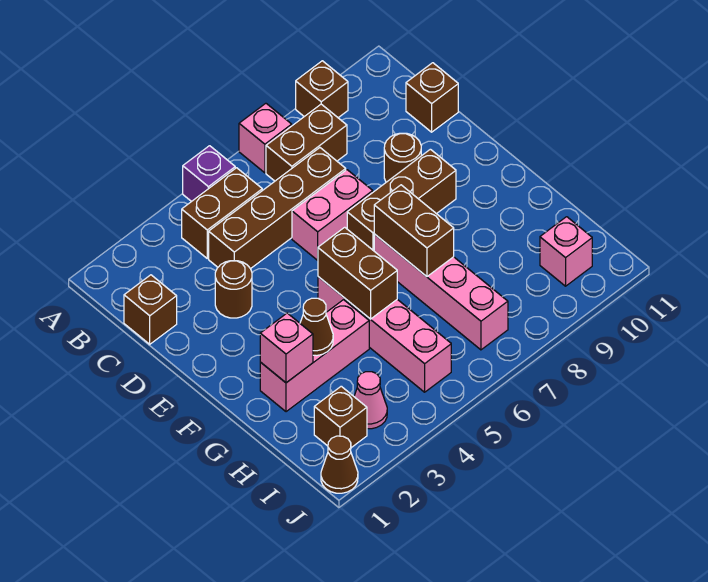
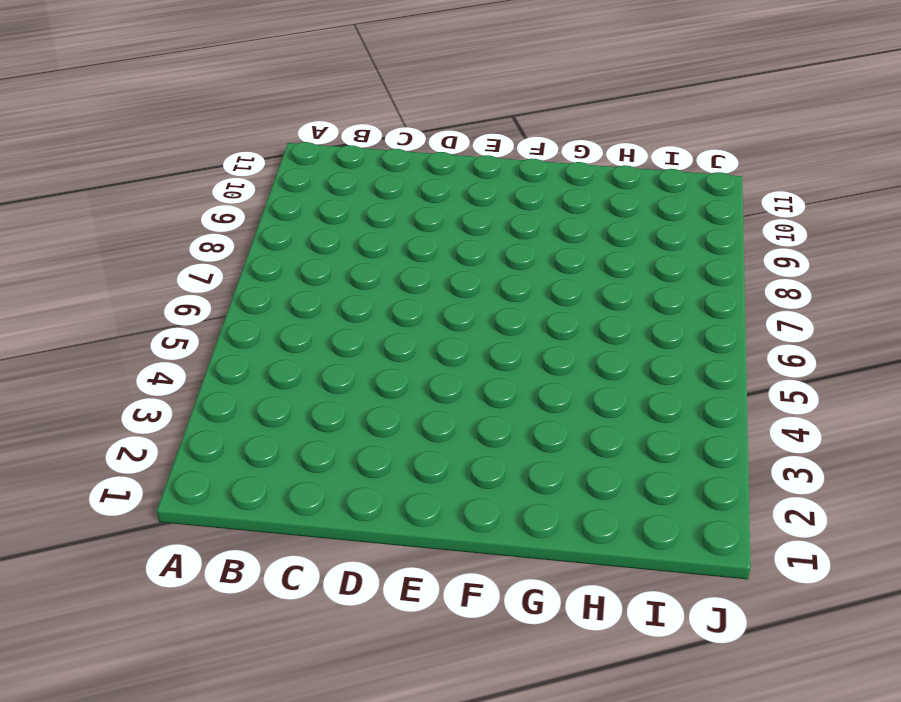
none -> purple brick A5 level 1
none -> pink brick A7 level 1
none -> brown brick A9 level 1

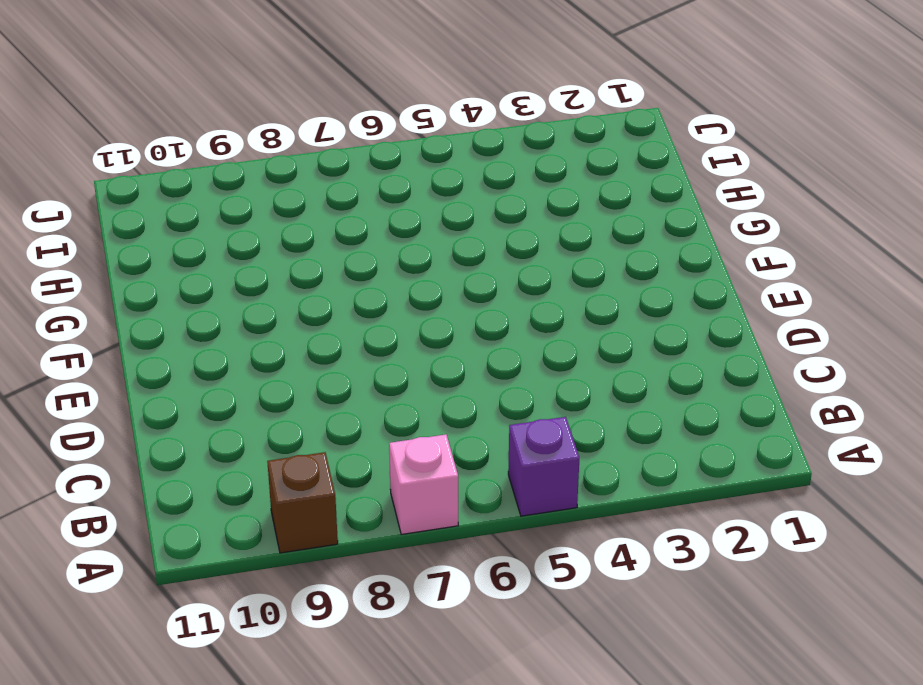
none -> brown brick B4:B5 level 1
none -> brown brick B7:B8 level 1
none -> brown brick C1 level 1

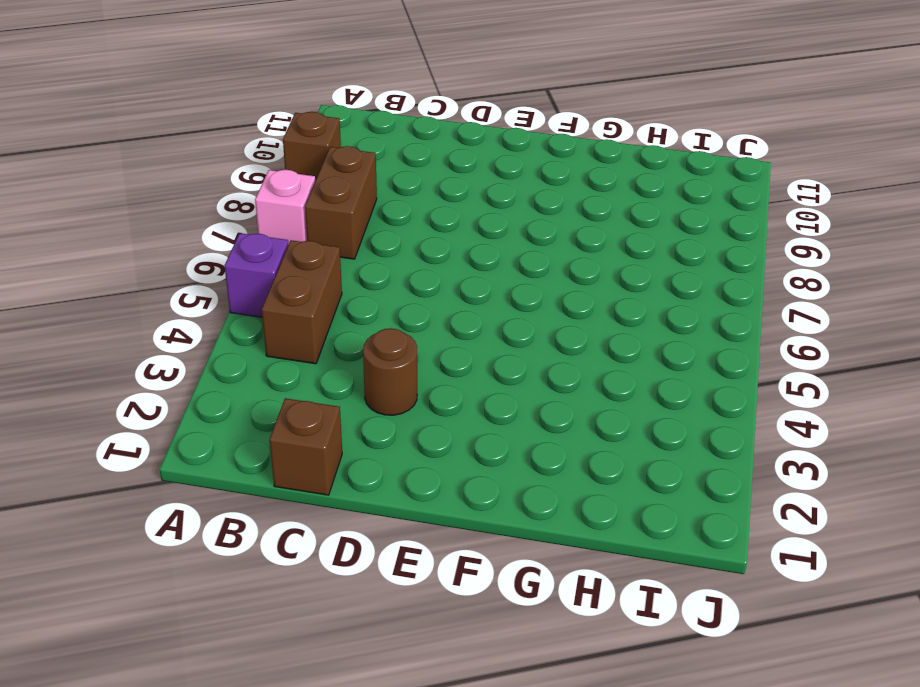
none -> brown brick C4:C7 level 1
none -> brown brick C11 level 1
none -> pink brick D6:D7 level 1

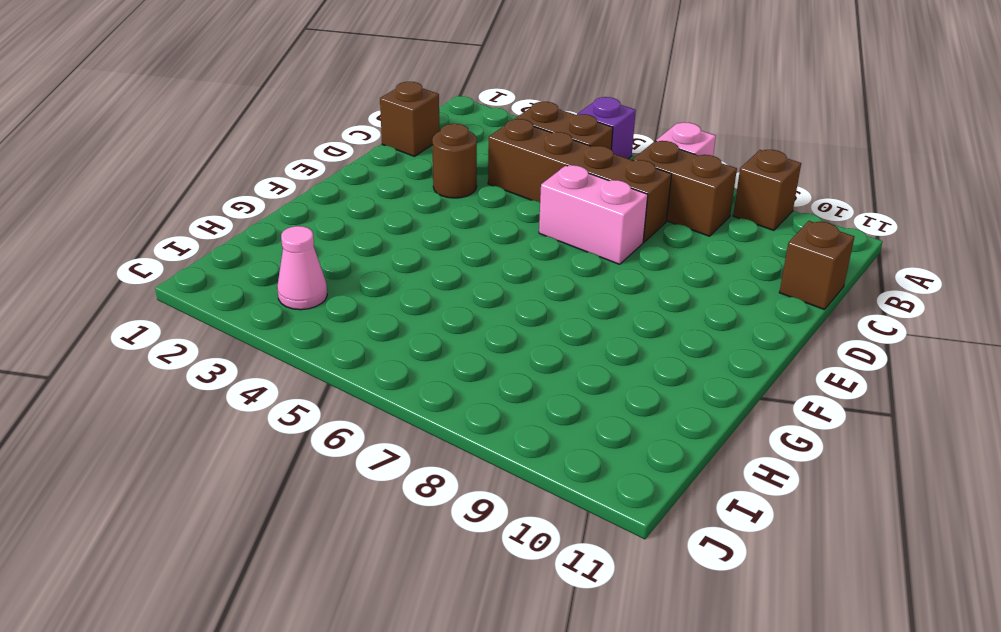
none -> brown round brick D9 level 1
none -> brown brick E7:E9 level 1
none -> pink brick F5:I5 level 1

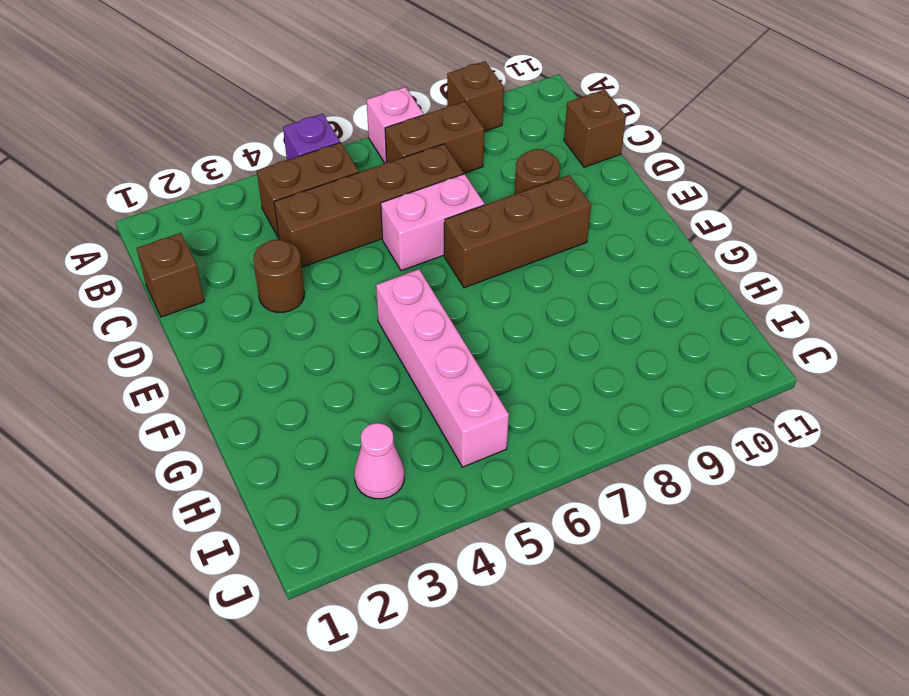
none -> pink brick F7:I7 level 1
none -> pink brick G2:G4 level 1
none -> brown brick I2 level 1

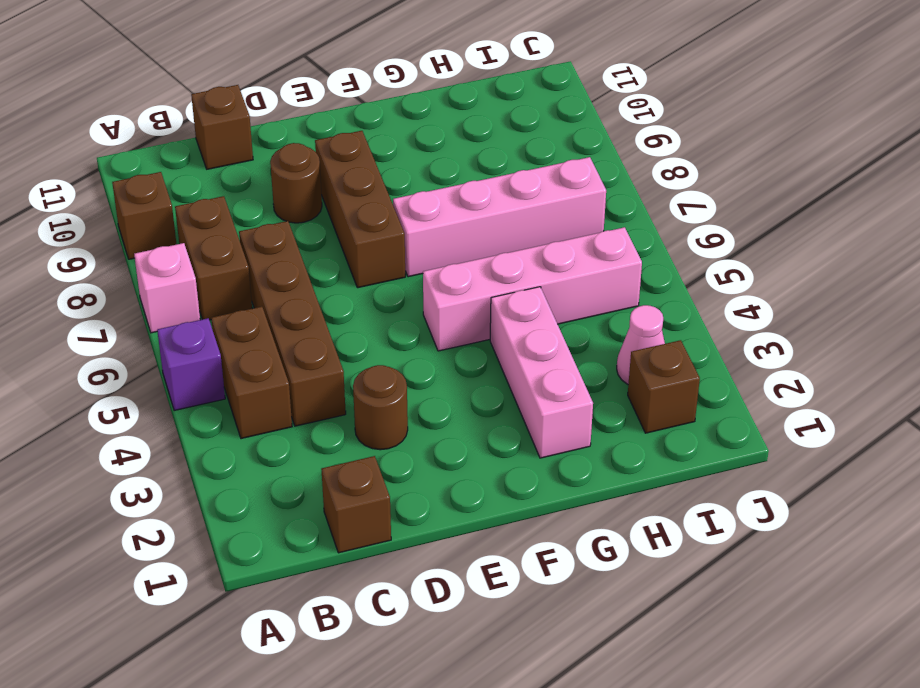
none -> pink brick D6:D7 level 1
none -> pink brick I10 level 1
none -> brown cone J1 level 1

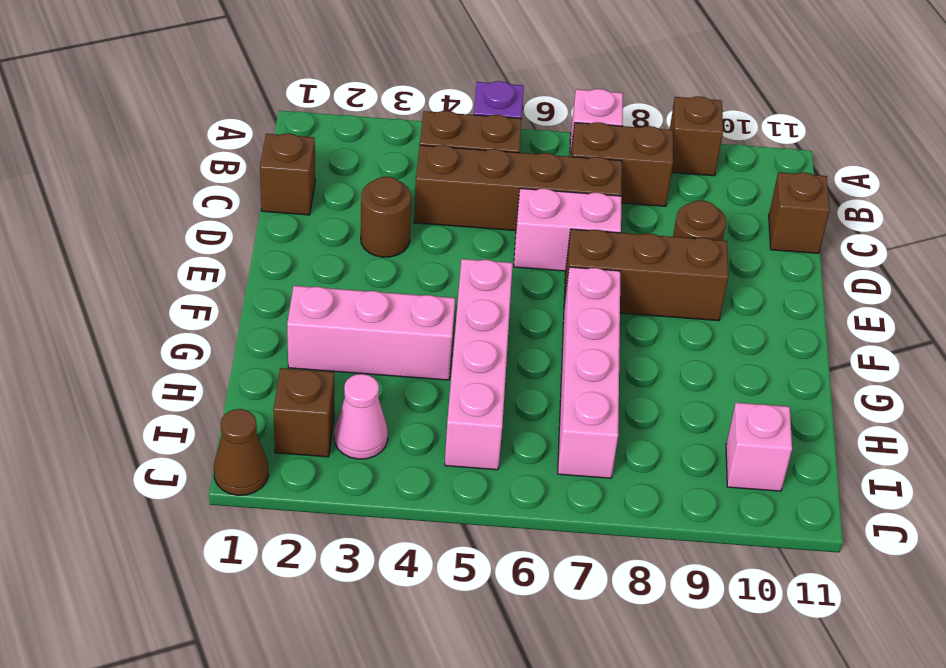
none -> brown brick F5:G5 level 2
none -> brown brick F7:G7 level 2
none -> pink brick G2 level 2

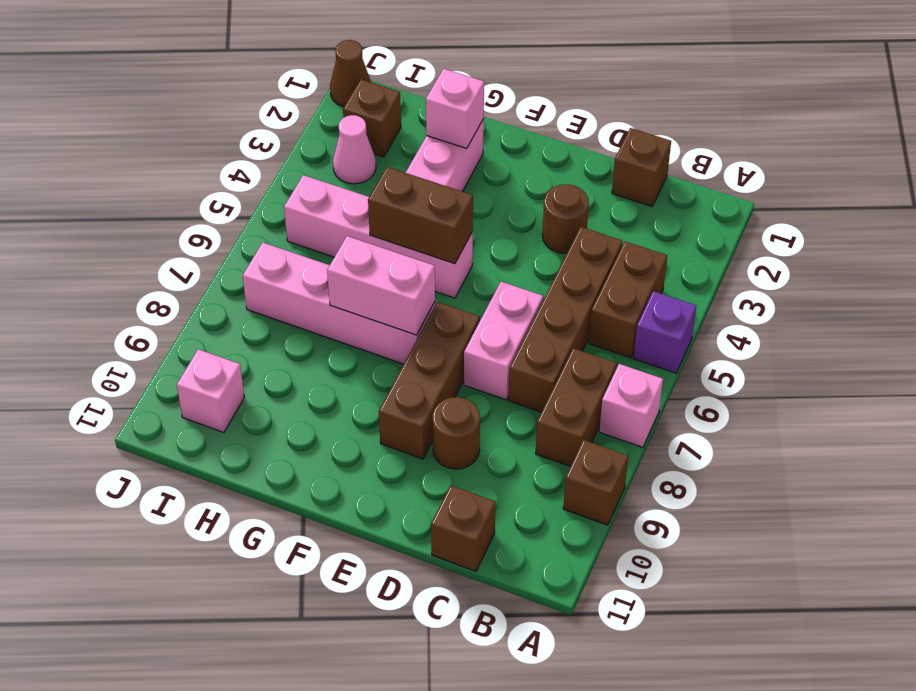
pink brick F7:G7 level 2 -> brown brick F7:G7 level 2
none -> brown cone G3 level 2

